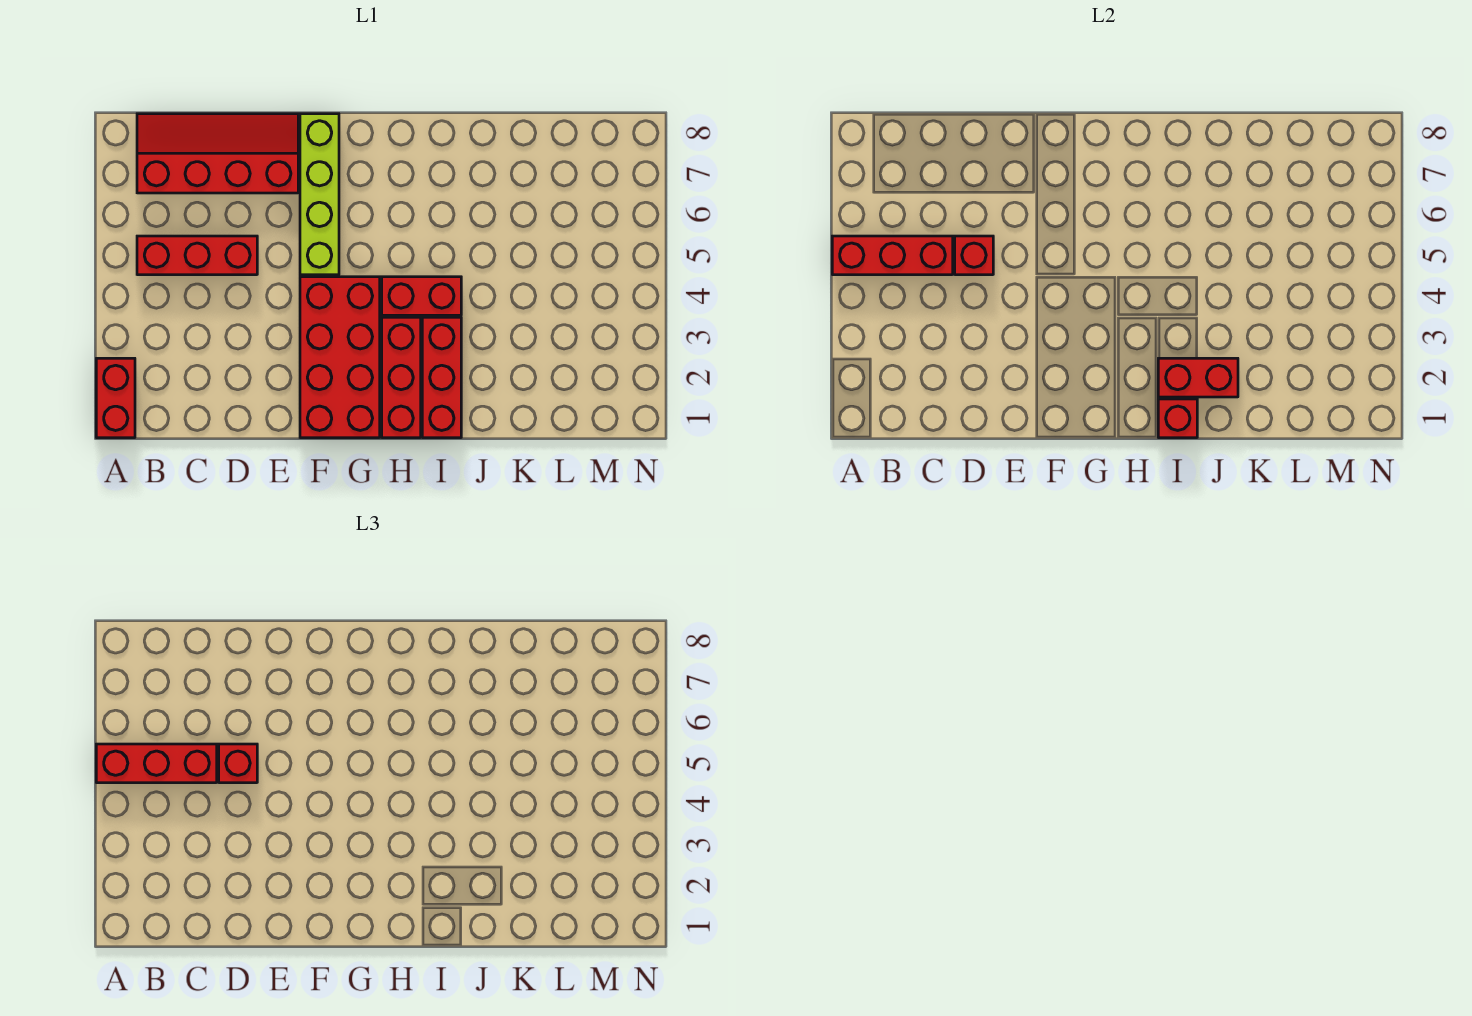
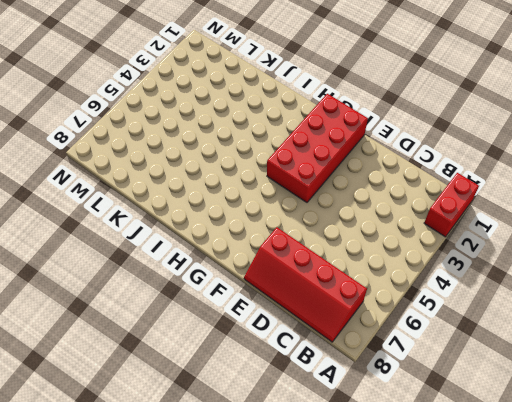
none -> red brick B5:D5 level 1
none -> lime brick F5:F8 level 1
none -> red brick H1:H3 level 1

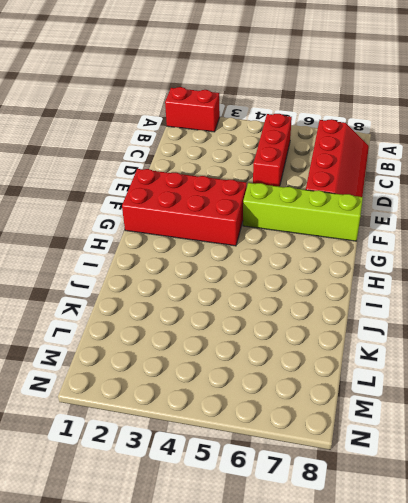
none -> red brick H1:H3 level 1
none -> red brick H4:I4 level 1
none -> red brick I1:I3 level 1

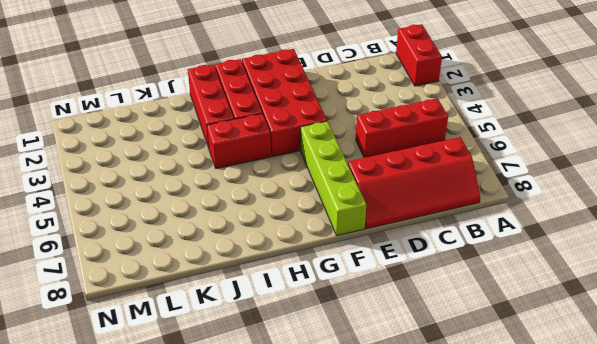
none -> red brick A5:C5 level 2
none -> red brick D5 level 2
none -> red brick I1 level 2

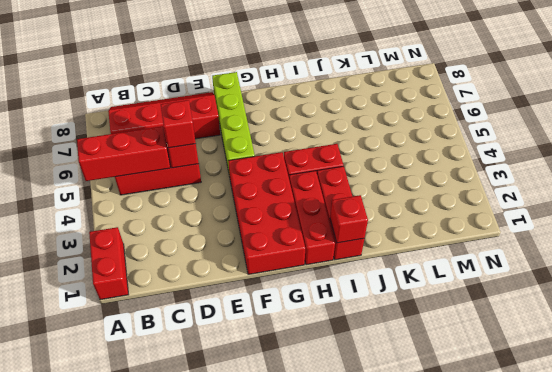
none -> red brick I2:J2 level 2
none -> red brick A5:C5 level 3

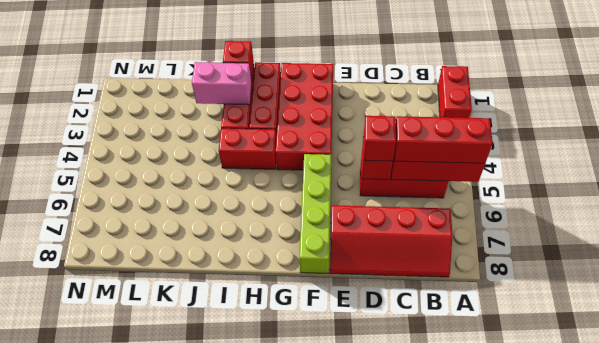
pink brick I2:J2 level 2 -> red brick I2:J2 level 2

